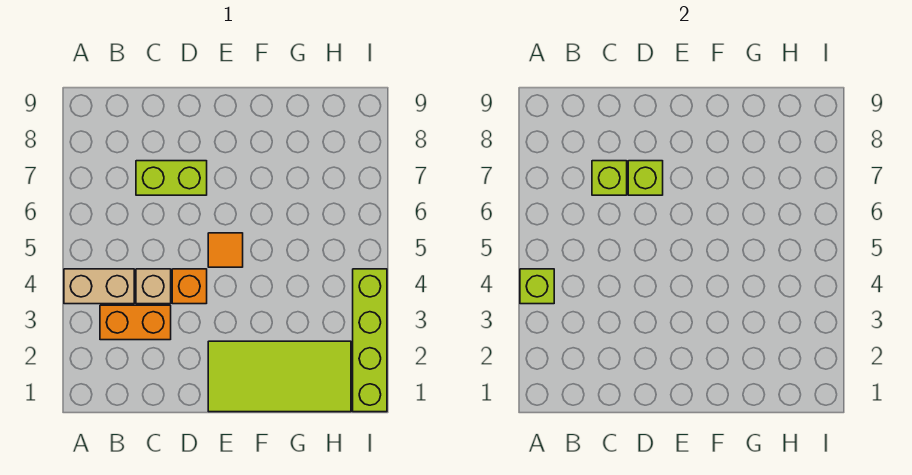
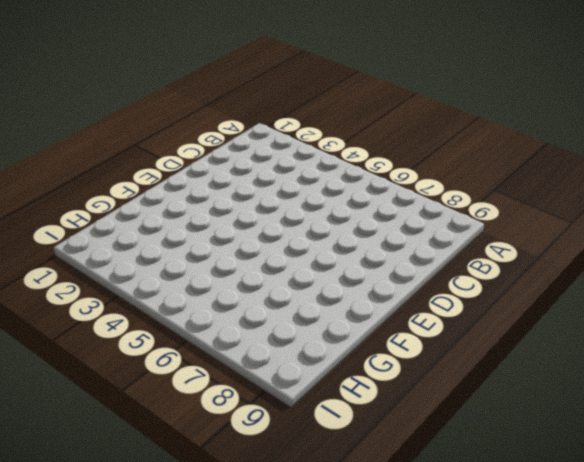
none -> tan brick A4:B4 level 1
none -> orange brick B3:C3 level 1

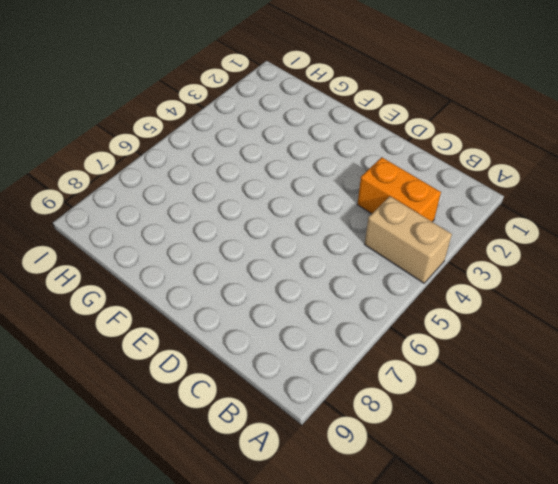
none -> tan brick C4 level 1
none -> lime brick C7:D7 level 1

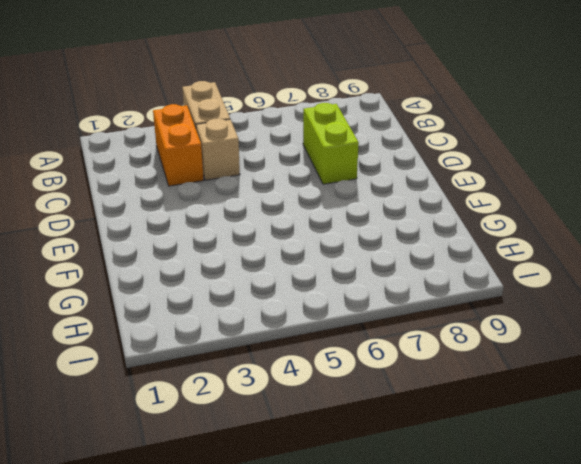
none -> orange brick D4 level 1
none -> lime tile E1:H2 level 1

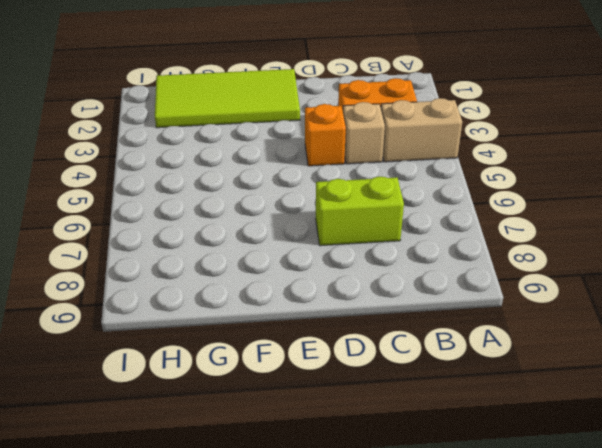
none -> orange tile E5 level 1
none -> lime brick I1:I4 level 1

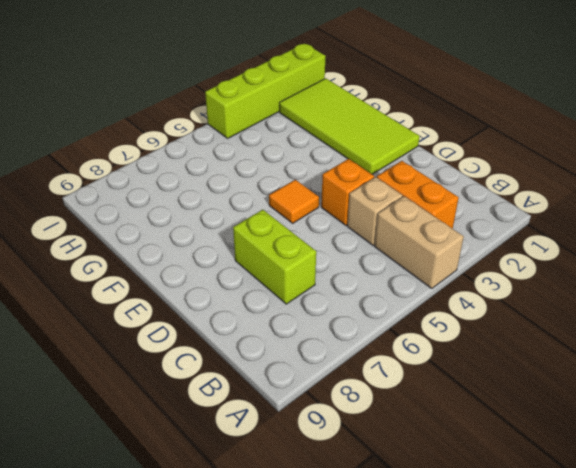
none -> lime brick A4 level 2
none -> lime brick C7 level 2

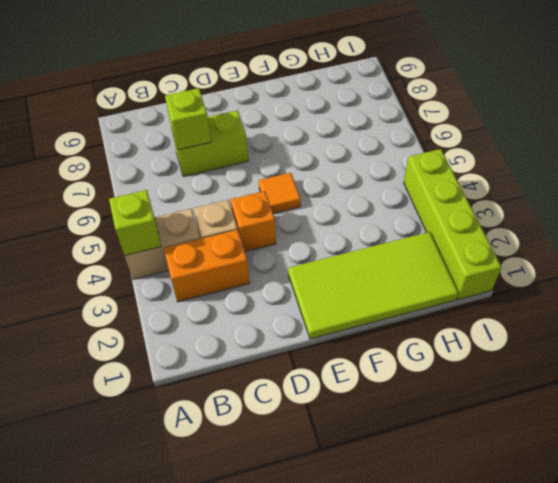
none -> lime brick D7 level 2

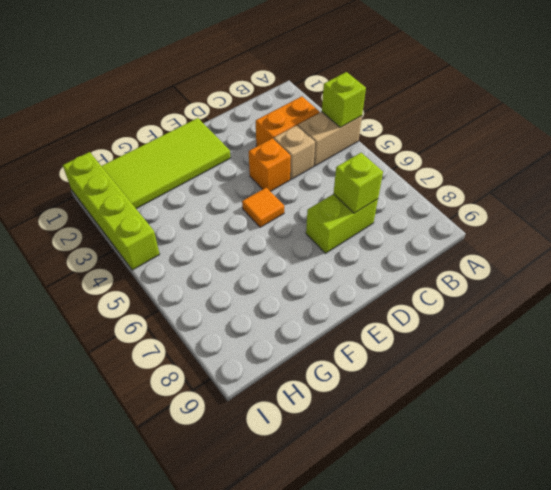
none -> lime brick D7 level 2

